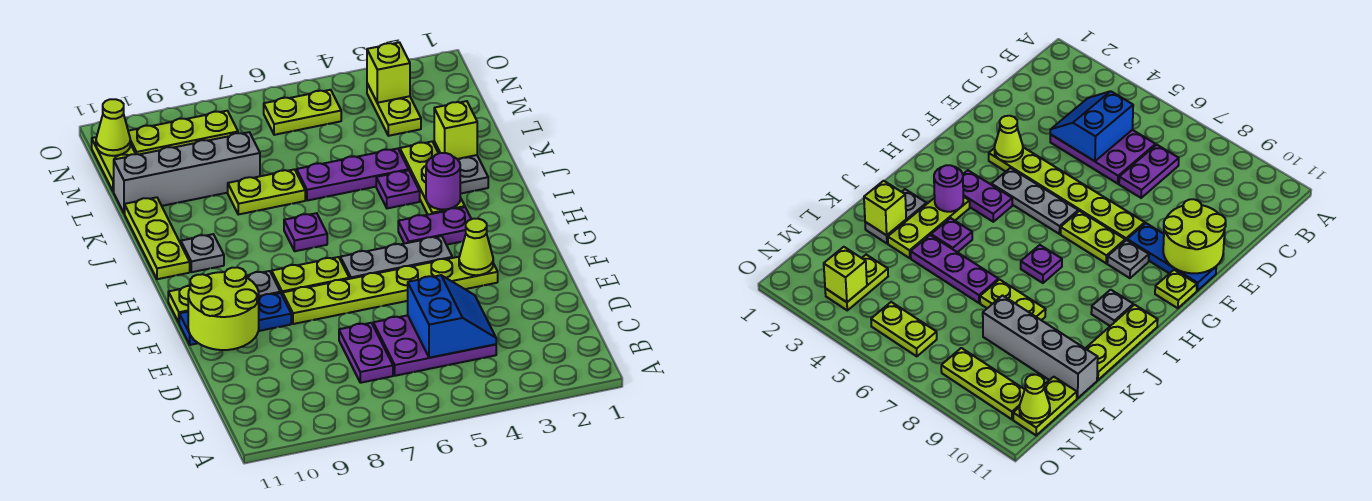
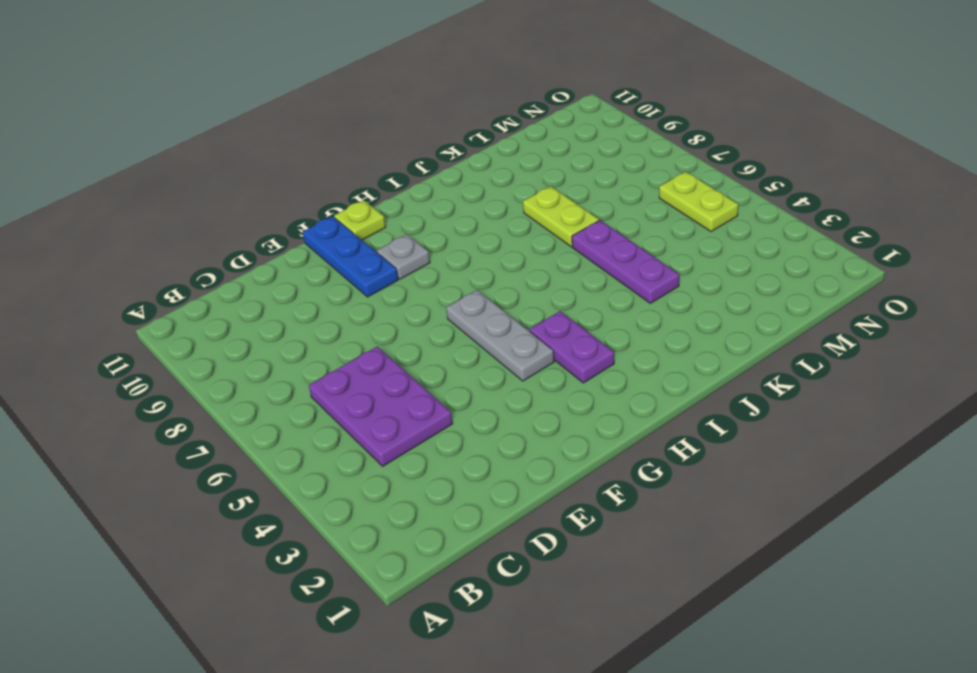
none -> purple plate C7:D7 level 1
none -> lime plate F3:F8 level 1
none -> lime plate G7:G8 level 1

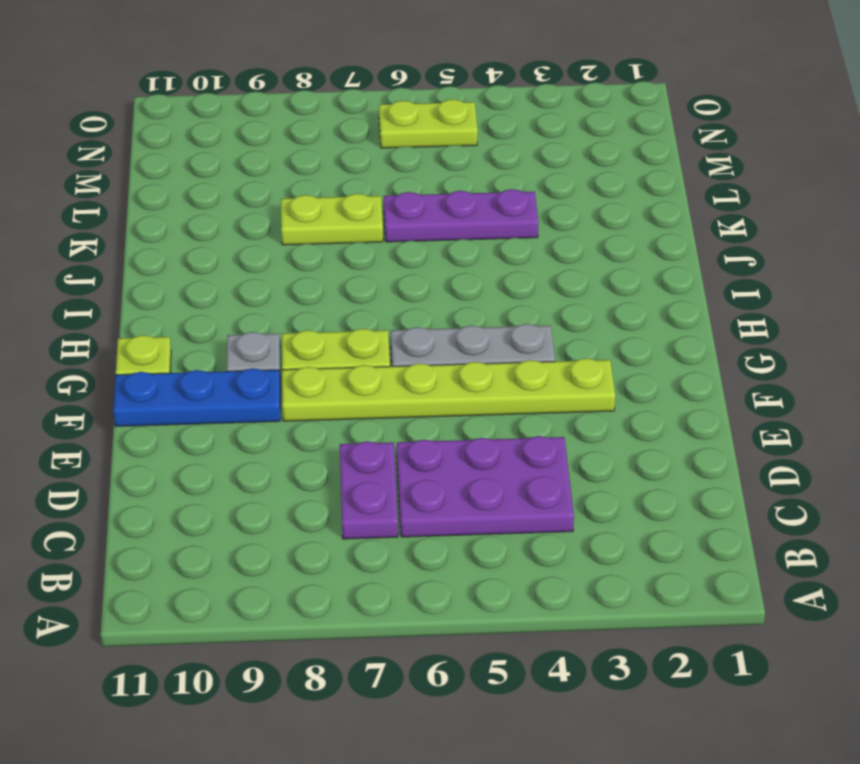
none -> purple plate H3:H4 level 1
none -> lime plate I3:K3 level 1
none -> purple plate I7 level 1

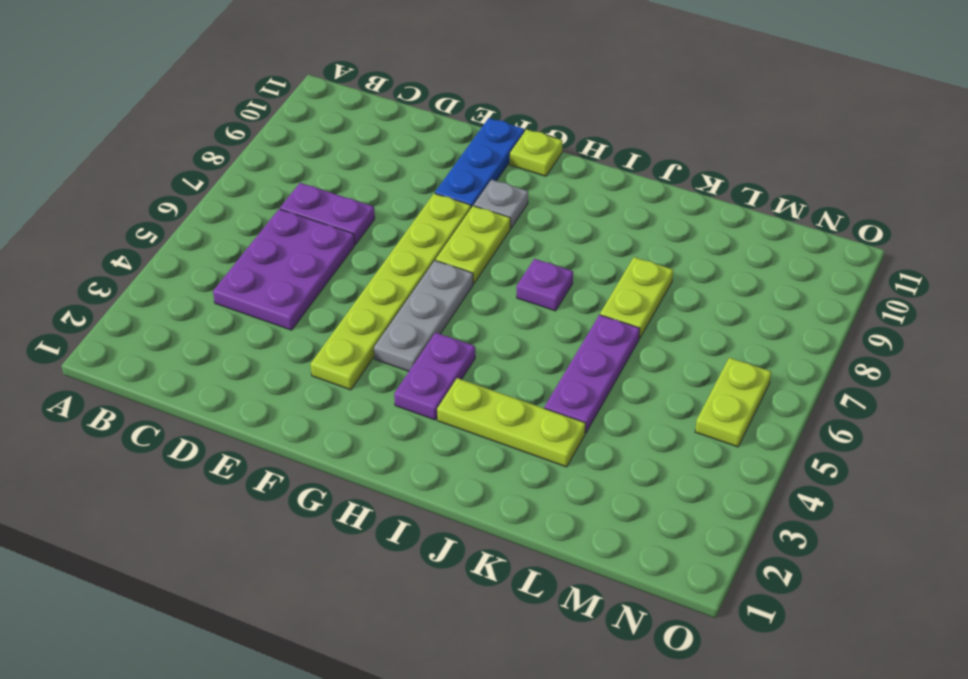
none -> grey plate I10 level 1
none -> lime plate I11:K11 level 1
none -> grey plate J2:K2 level 1

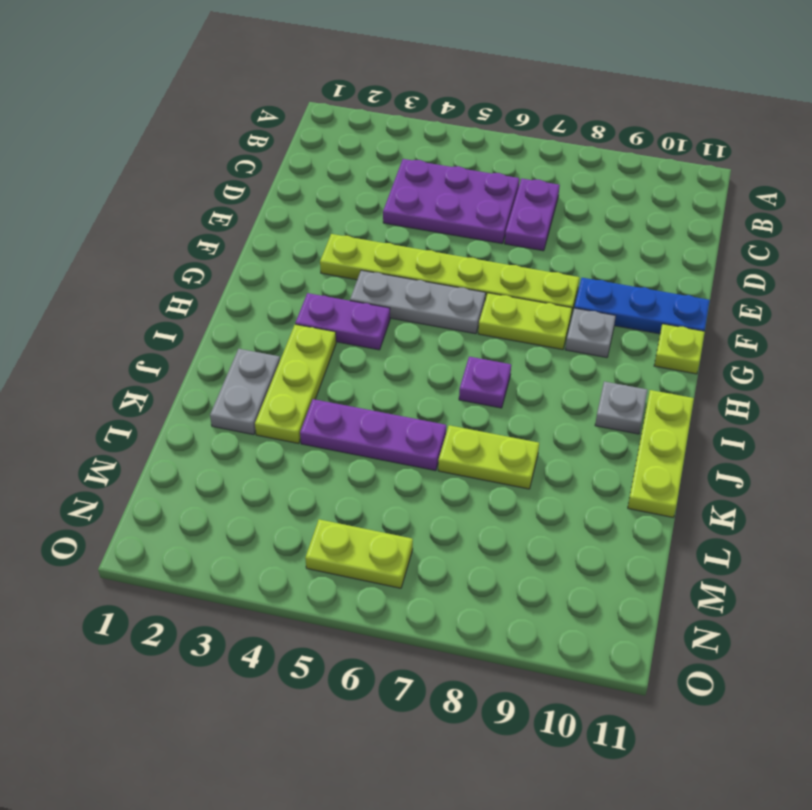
none -> purple plate J4 level 1
none -> grey brick L8:L11 level 1
none -> lime plate M3:N3 level 1

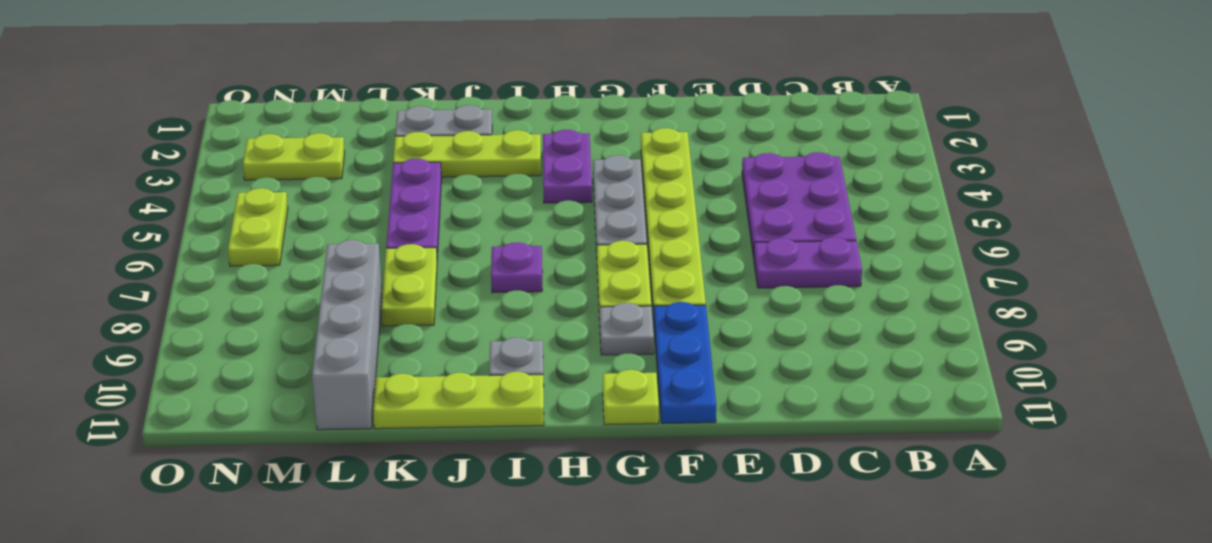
none -> purple plate J4 level 1
none -> lime plate M11:N11 level 1
none -> lime plate N8:N10 level 1

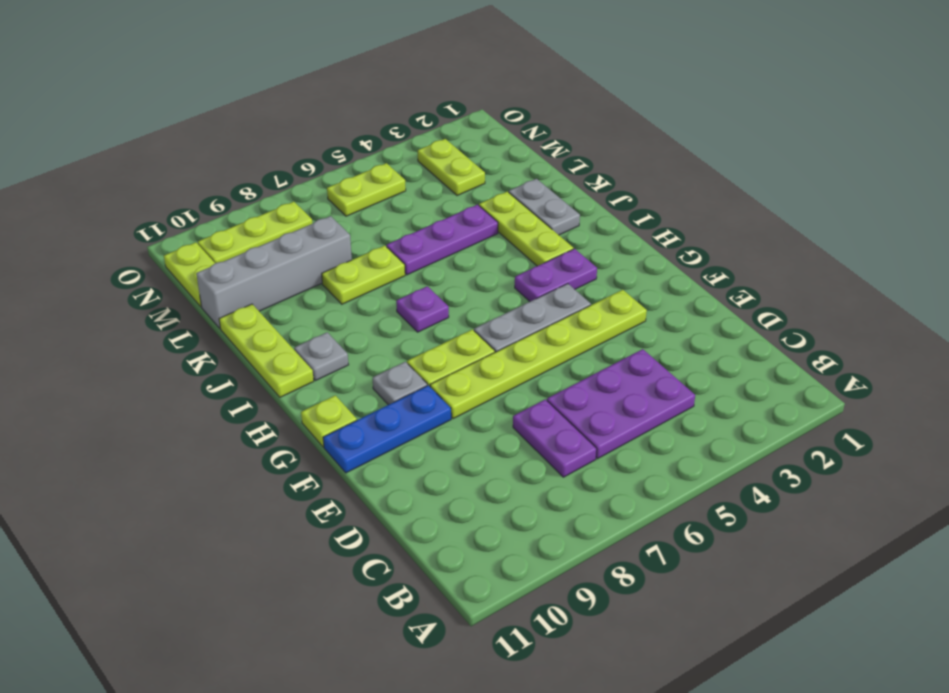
none -> purple plate J4 level 1
none -> blue slope C4:D5 level 2 top 5
none -> lime round brick E10:F11 level 2

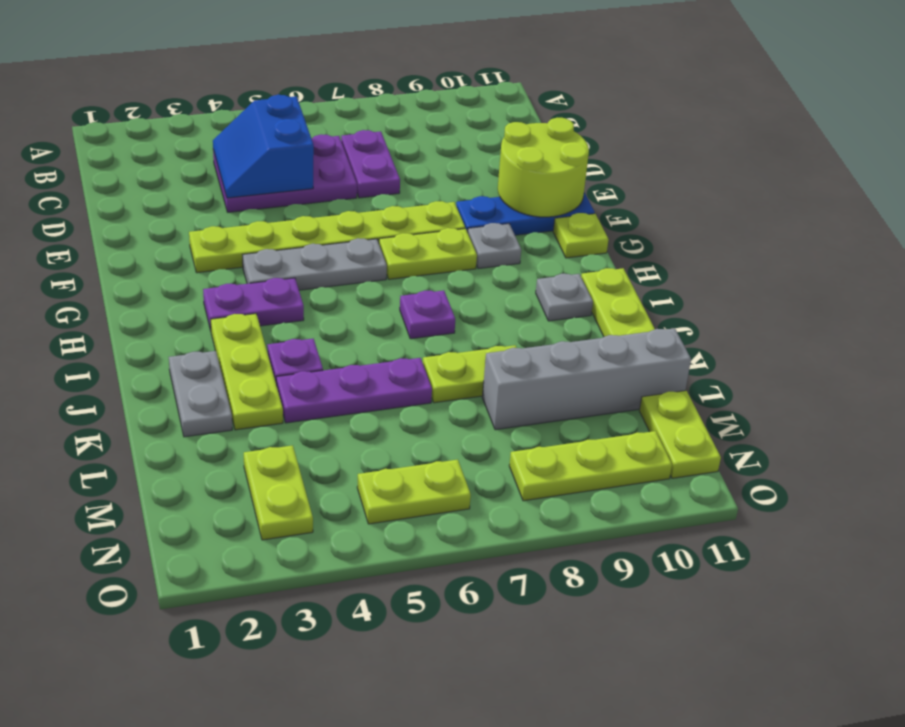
none -> lime cone F3 level 2
none -> purple round brick I3 level 2
none -> lime brick K2 level 2

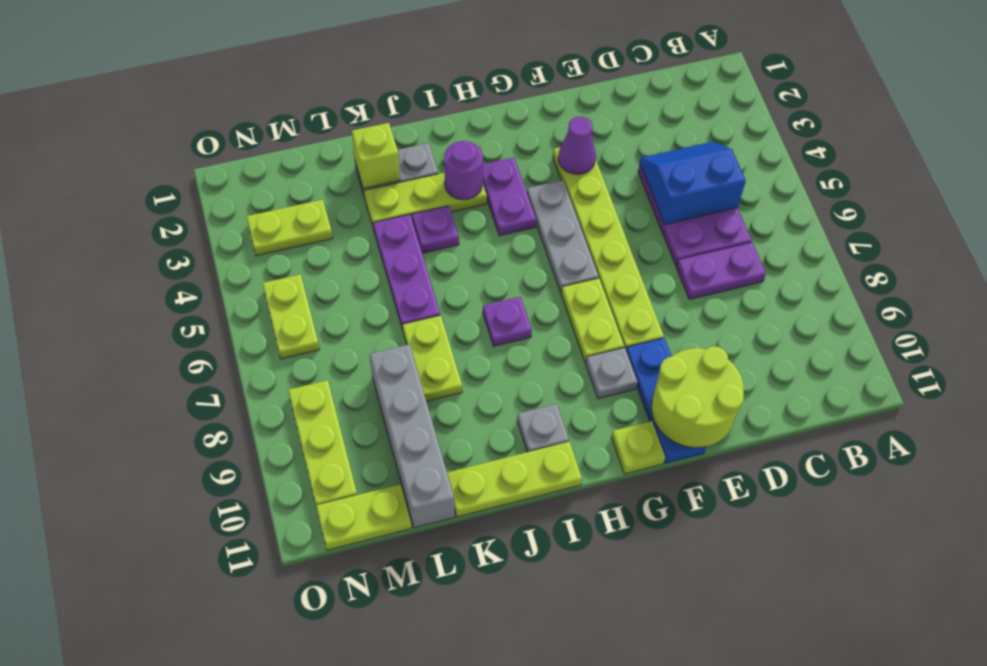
purple cone F3 level 2 -> lime cone F3 level 2
none -> lime brick N3 level 2
none -> lime cone N11 level 2

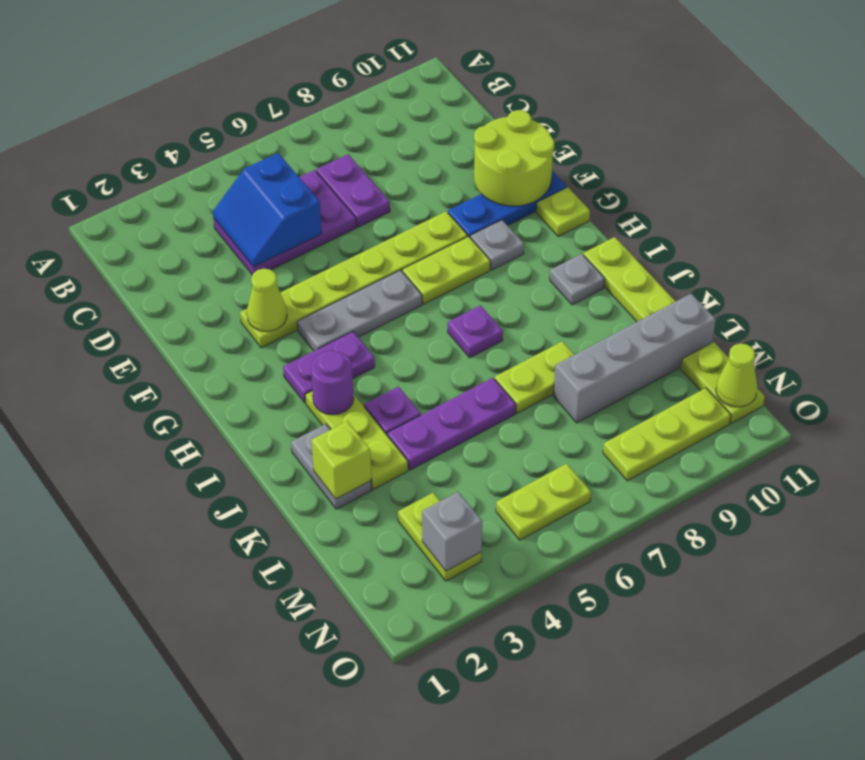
grey brick N3 level 2 -> lime brick N3 level 2

